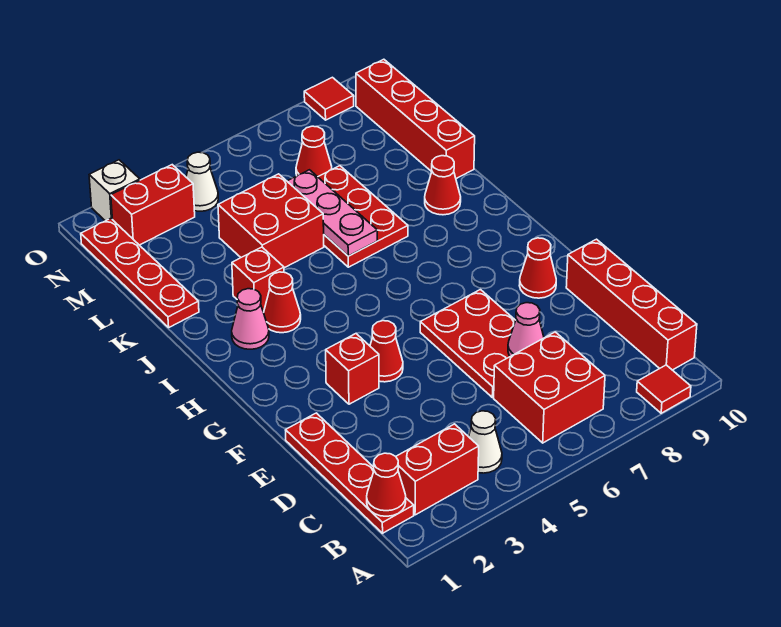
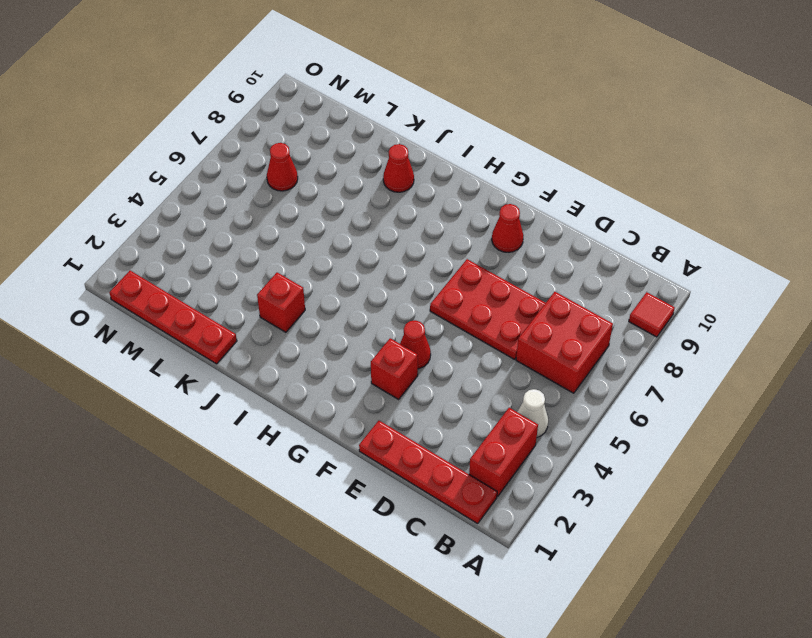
none -> red brick B10:E10 level 1
none -> pink cone I2 level 1
none -> red cone I3 level 1

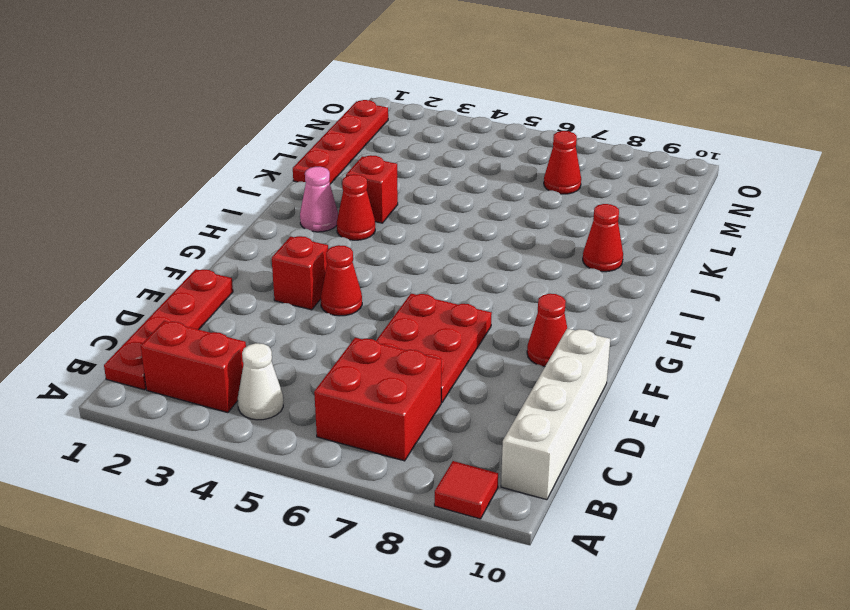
white brick B10:E10 level 1 -> red brick B10:E10 level 1
none -> red plate J6:L7 level 1
none -> red brick K4:L5 level 1
none -> red brick K10:N10 level 1

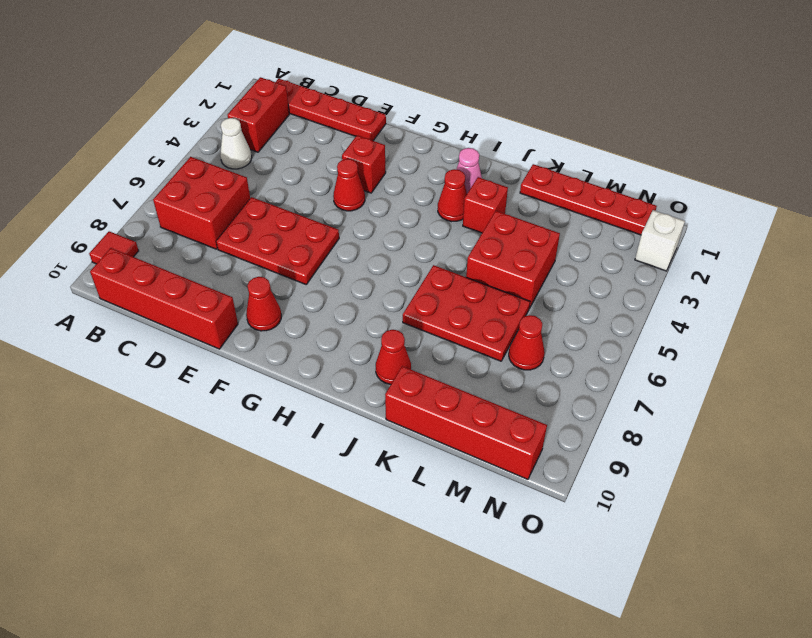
none -> red brick N2:N3 level 1
none -> white cone N4 level 1
none -> red tile O9 level 1

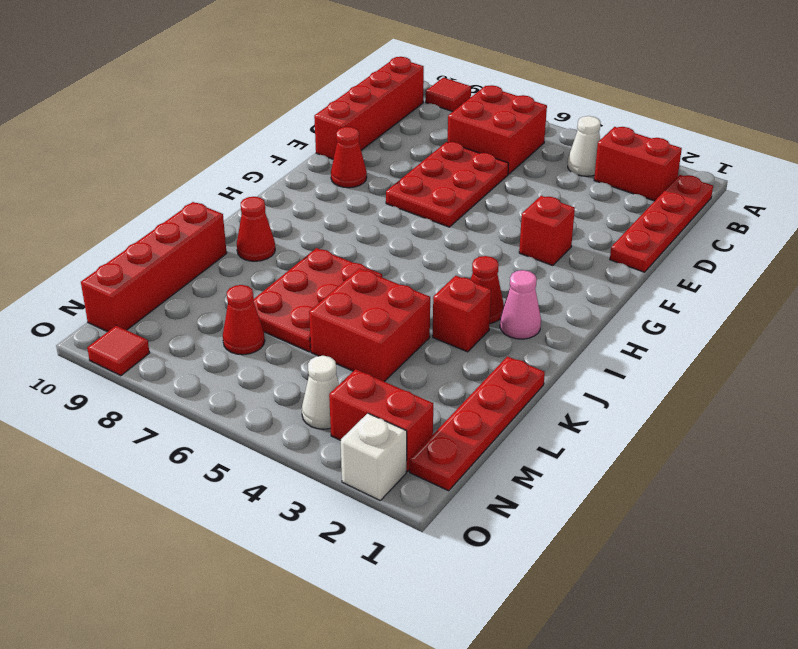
none -> red cone F4 level 1
none -> red cone B1 level 2
none -> pink cone D7 level 2

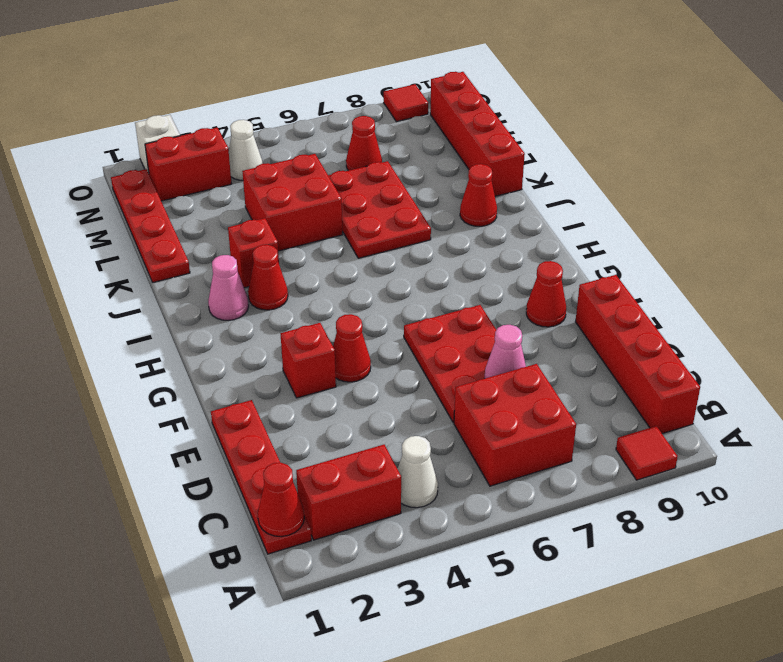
none -> pink plate J6:L6 level 2

